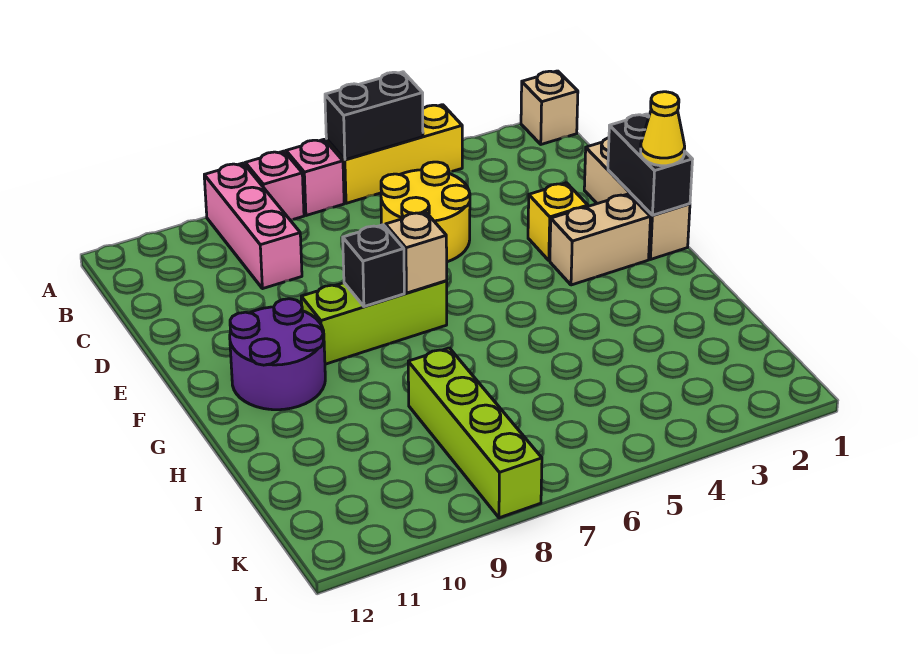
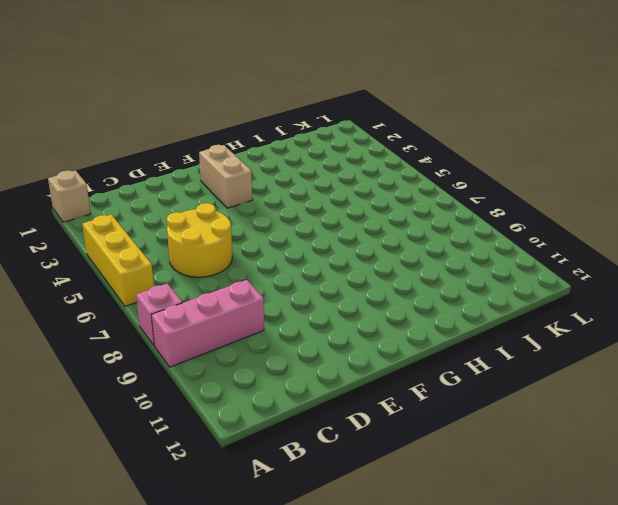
none -> pink brick A7 level 1
none -> tan brick D1:F1 level 1
none -> yellow brick E3 level 1

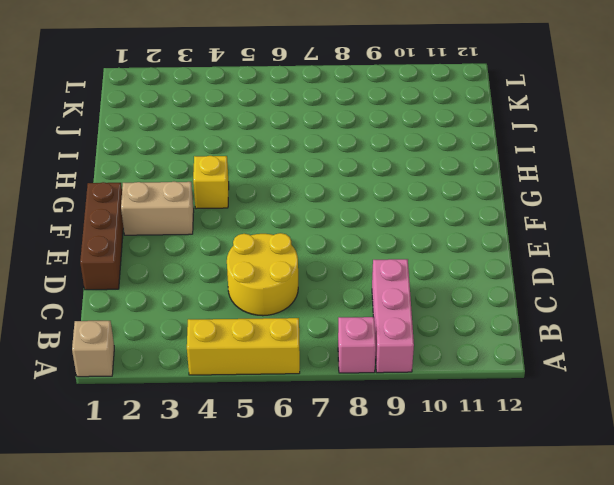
brown brick D1:F1 level 1 -> tan brick D1:F1 level 1
yellow brick G4 level 1 -> yellow brick E3 level 1
none -> pink brick A7 level 1
none -> lime brick F7:F9 level 1
none -> purple round brick F10:G11 level 1

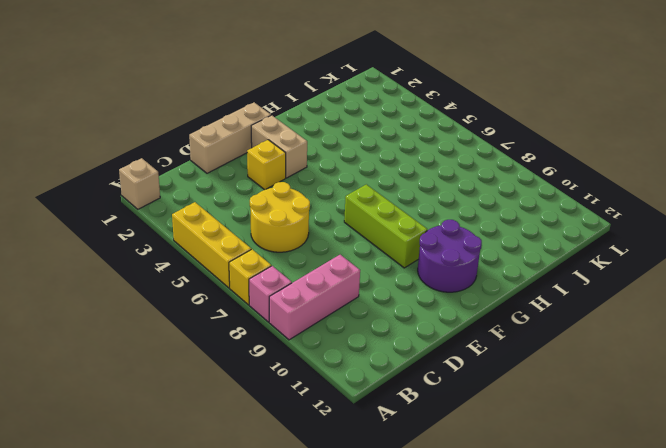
yellow brick A7 level 1 -> pink brick A7 level 1
none -> lime brick I8:L8 level 1
none -> black brick A5:A6 level 2
none -> black brick E1:F1 level 2

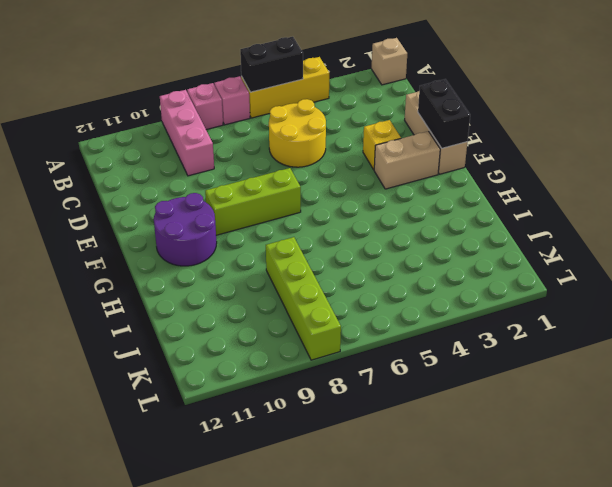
none -> tan brick F7 level 2
none -> black brick F8 level 2
none -> yellow cone F1 level 3

